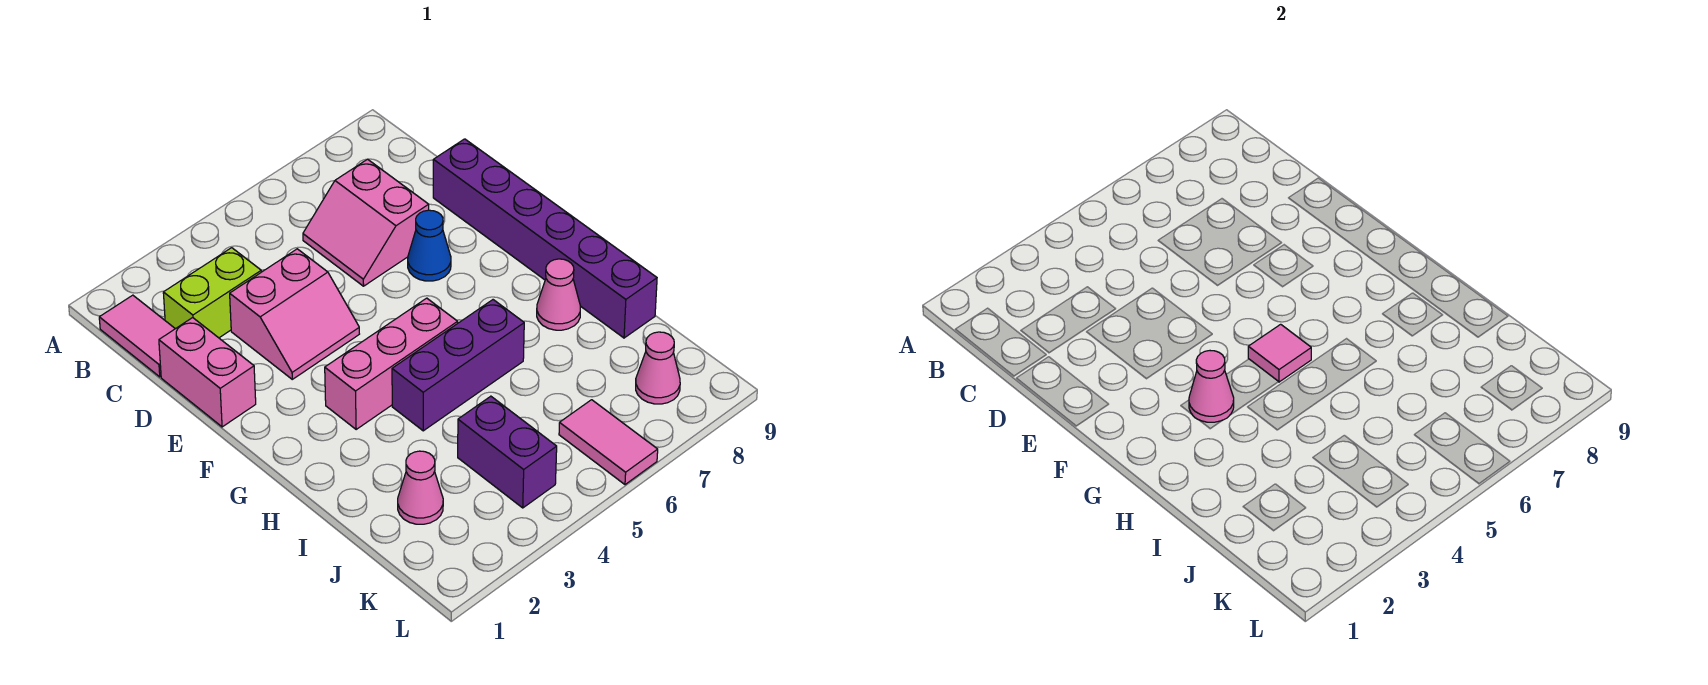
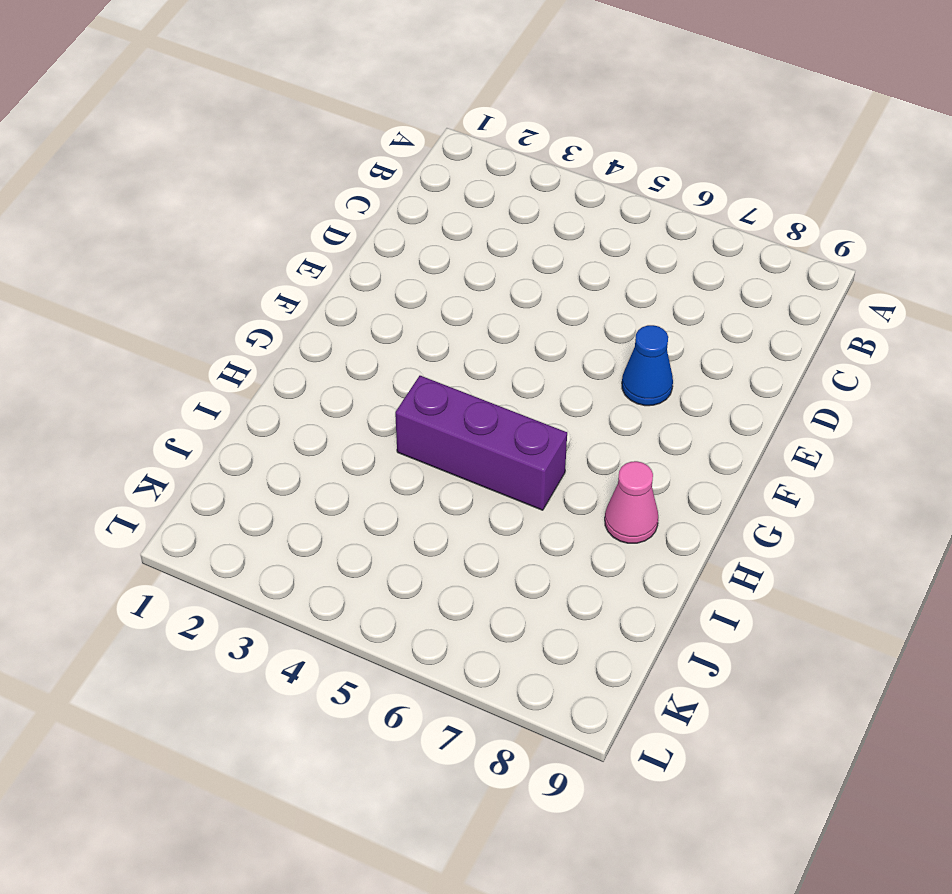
none -> pink tile B1:C1 level 1
none -> lime brick C2:C3 level 1
none -> pink slope C6:D7 level 1 top 7

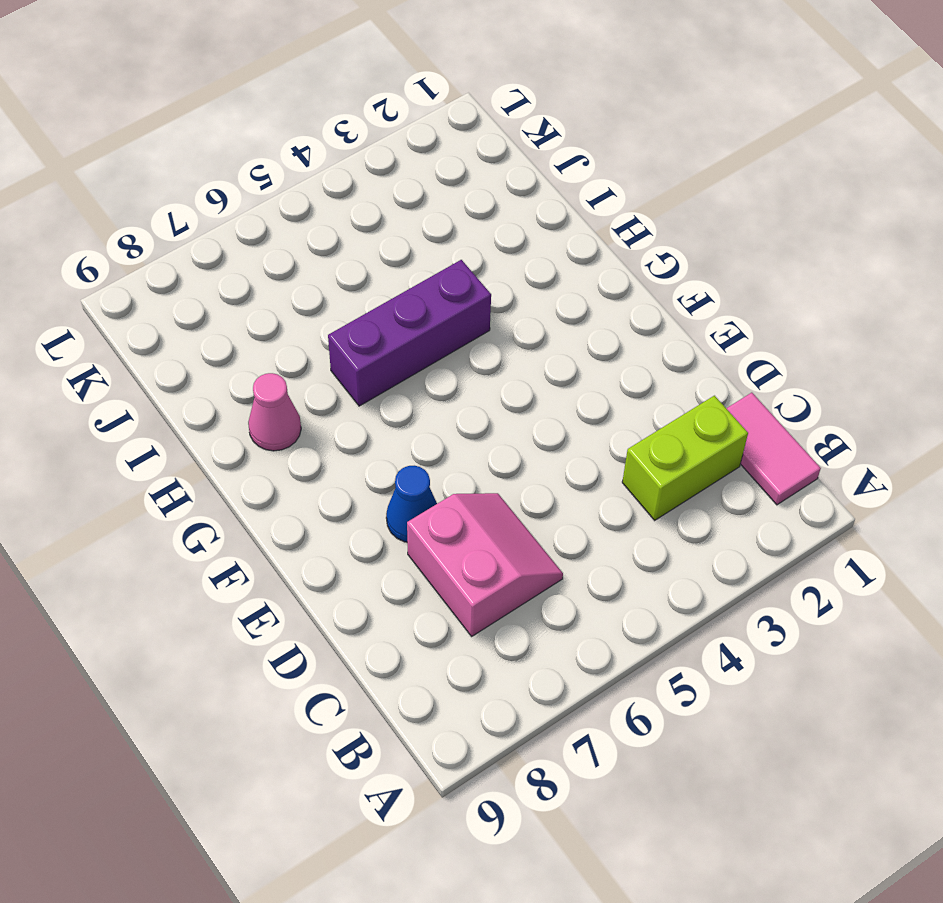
none -> pink brick D1:E1 level 1
none -> pink slope D3:E4 level 1 top D
none -> purple brick D9:I9 level 1

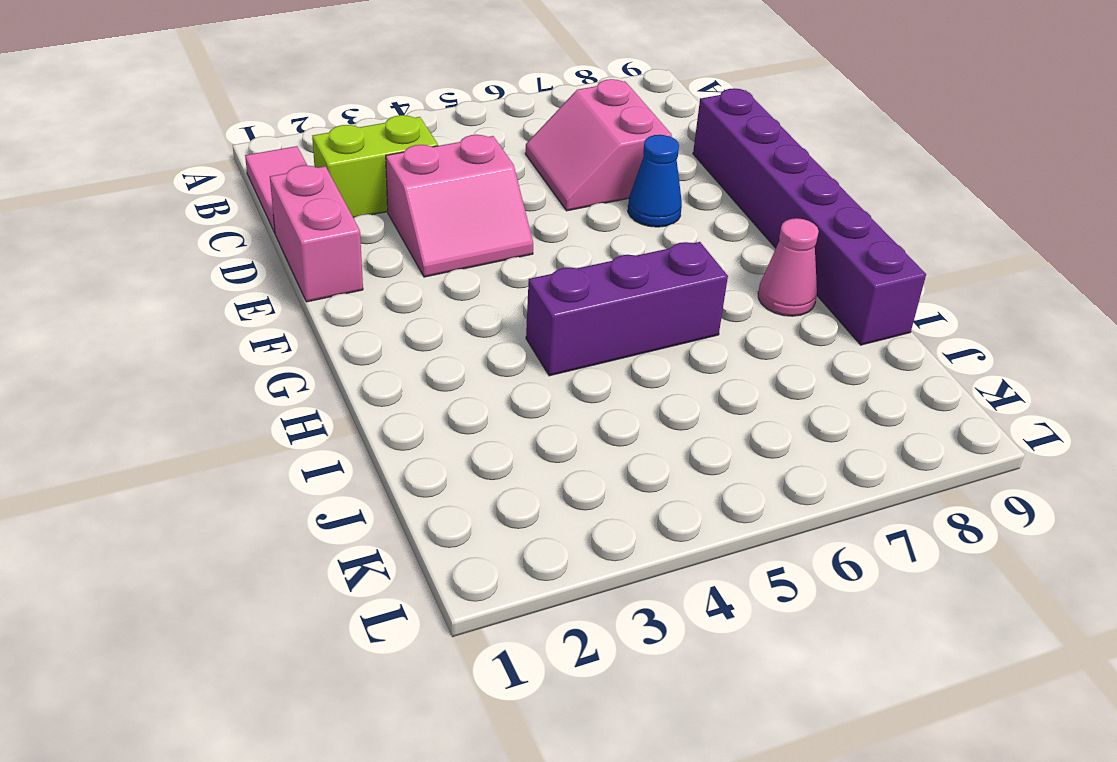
none -> pink brick G3:G5 level 1
none -> pink cone J2 level 1
none -> purple brick J4:K4 level 1

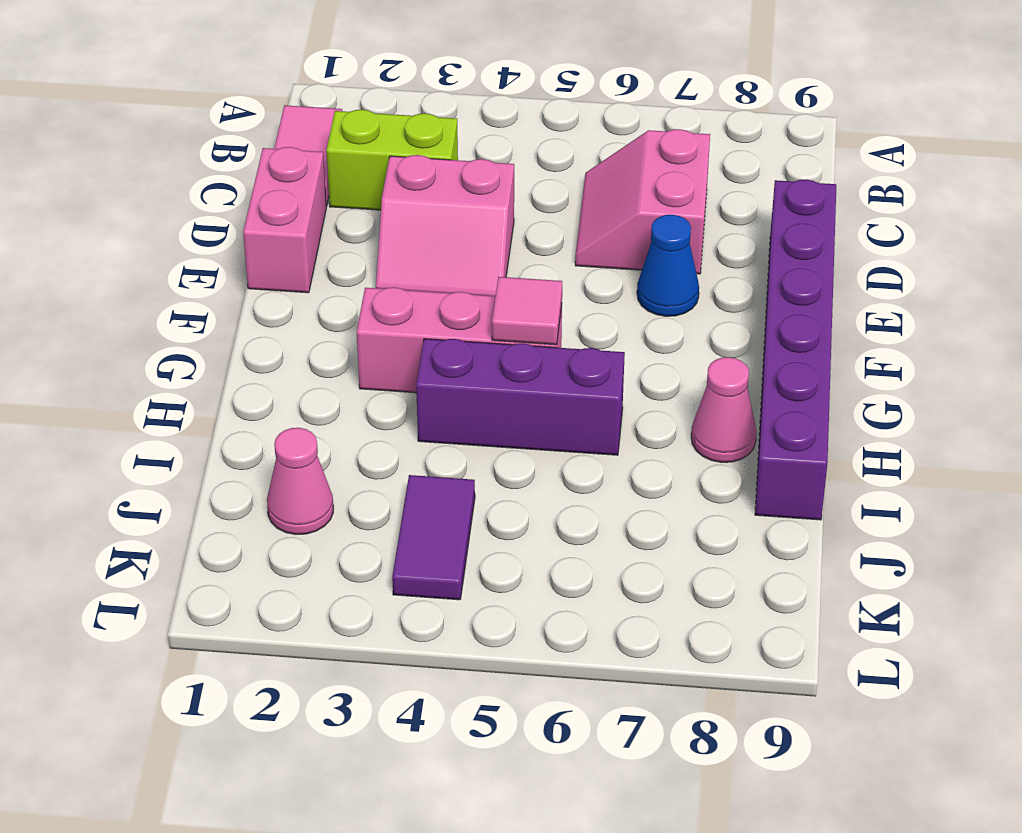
purple tile J4:K4 level 1 -> purple brick J4:K4 level 1
none -> pink tile K6:L6 level 1
none -> pink cone K8 level 1
none -> pink cone G3 level 2

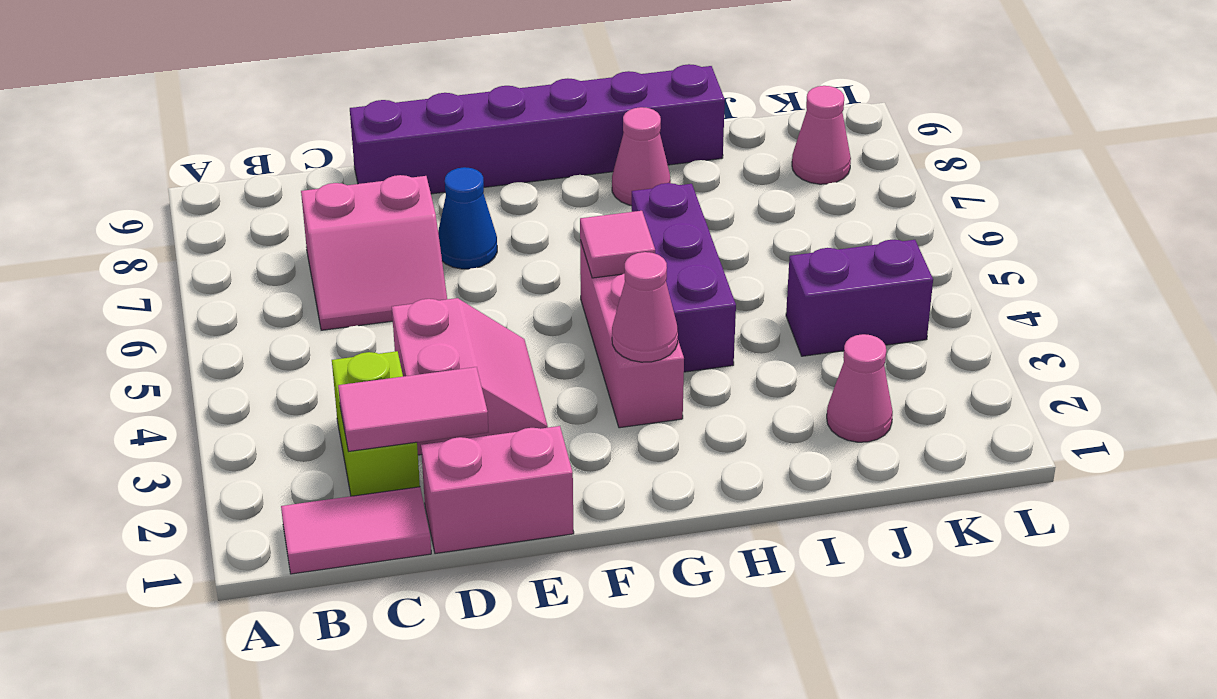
pink tile C2:D2 level 2 -> pink tile K6:L6 level 1

